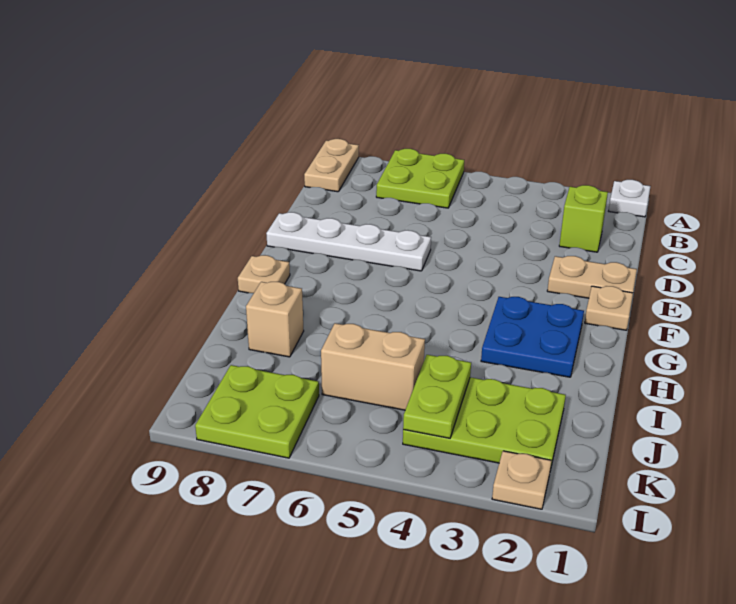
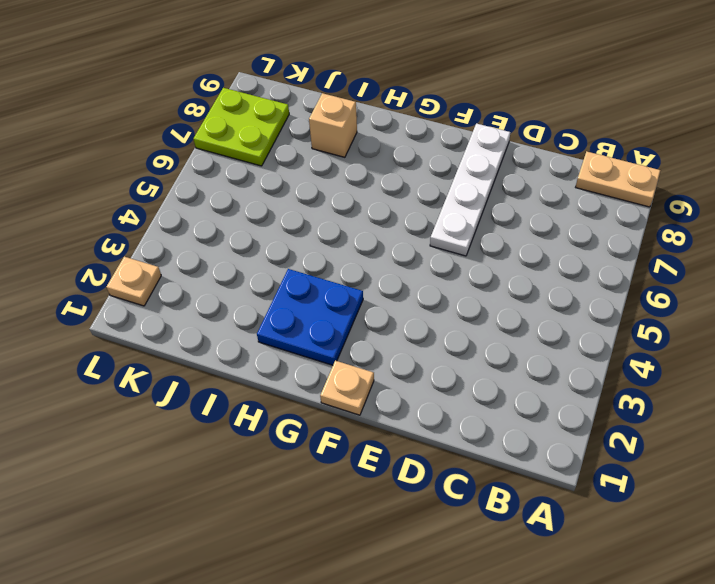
none -> white plate A1 level 1
none -> lime plate A6:B7 level 1
none -> lime brick C2 level 1

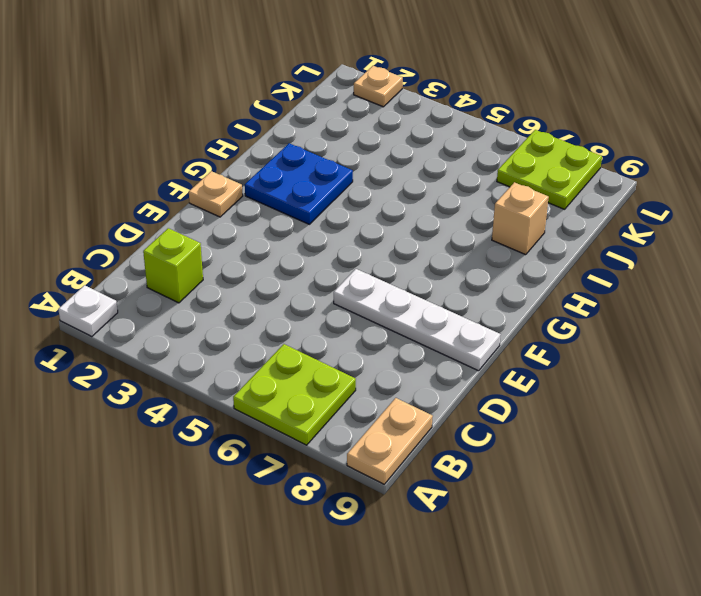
none -> tan plate E1:E2 level 1
none -> tan plate G9 level 1
none -> lime plate J2:K4 level 1

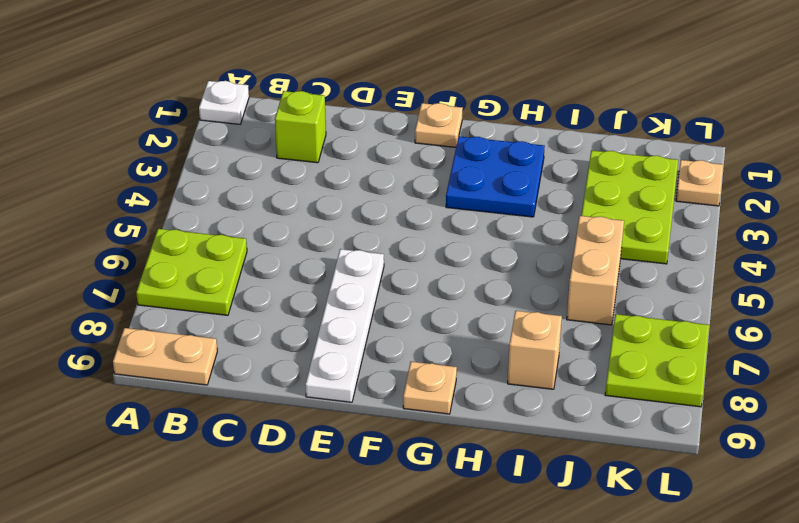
none -> tan plate E1:E2 level 1
none -> lime plate J4:K4 level 2

